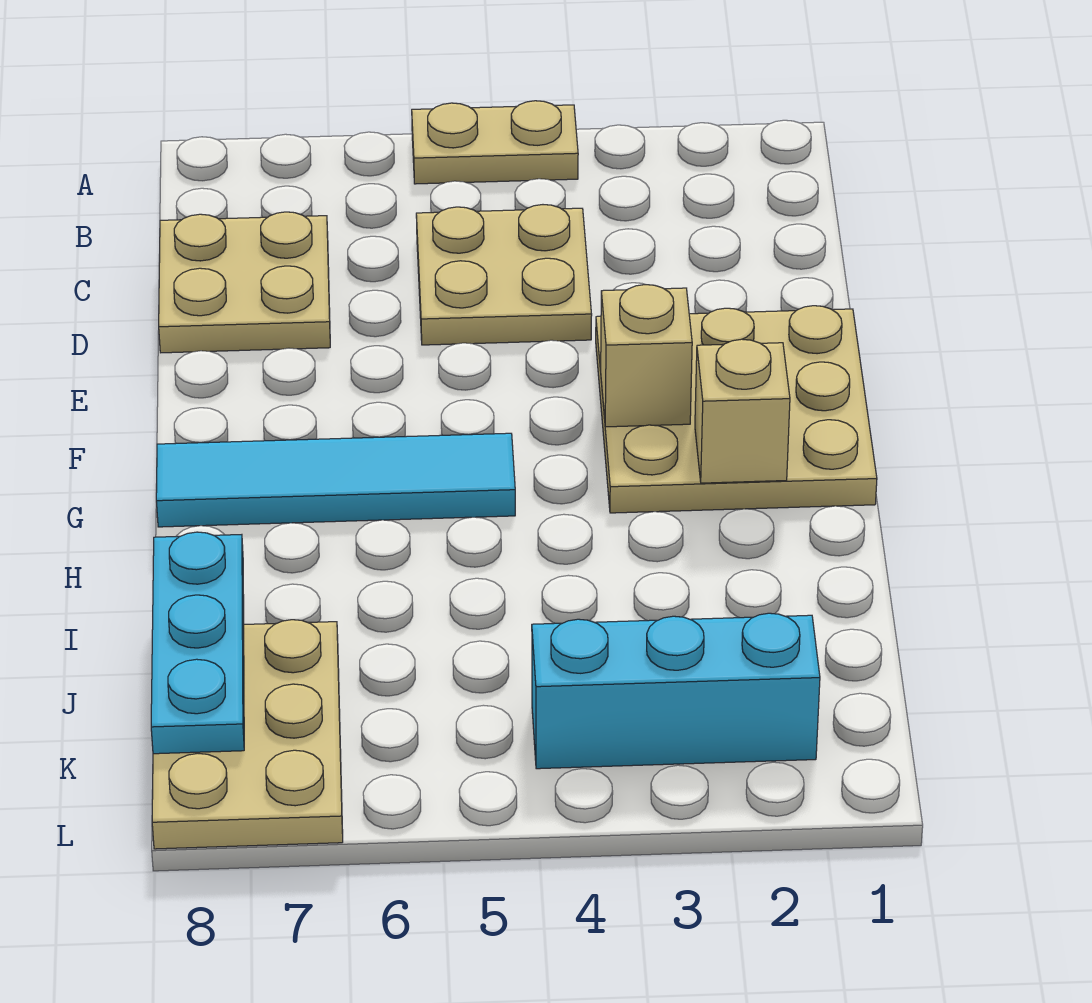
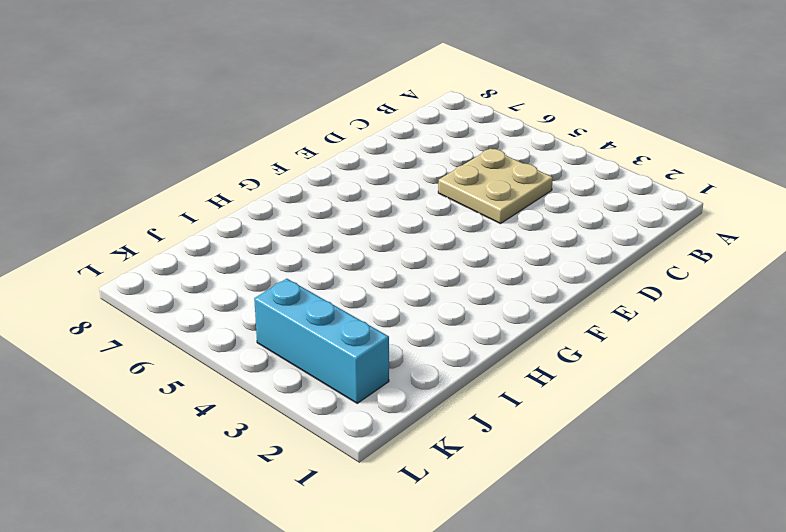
none -> tan plate A4:A5 level 1
none -> tan plate C7:D8 level 1

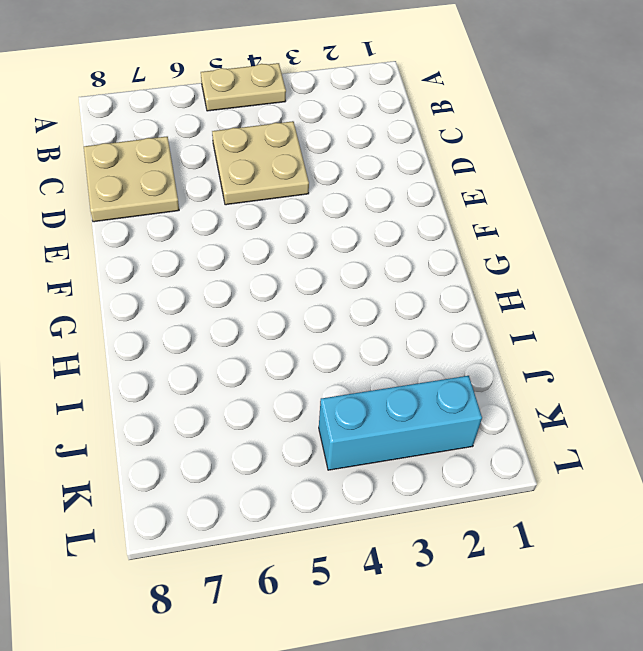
none -> tan plate E1:G3 level 1
none -> cyan tile G5:G8 level 1

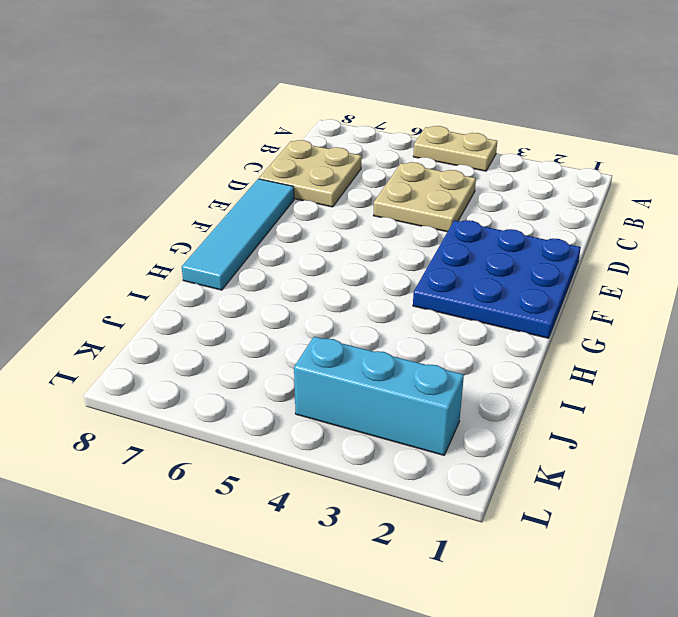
blue plate E1:G3 level 1 -> tan plate E1:G3 level 1
cyan tile E8:H8 level 1 -> cyan tile G5:G8 level 1
none -> tan plate J7:L8 level 1
none -> tan brick F3 level 2

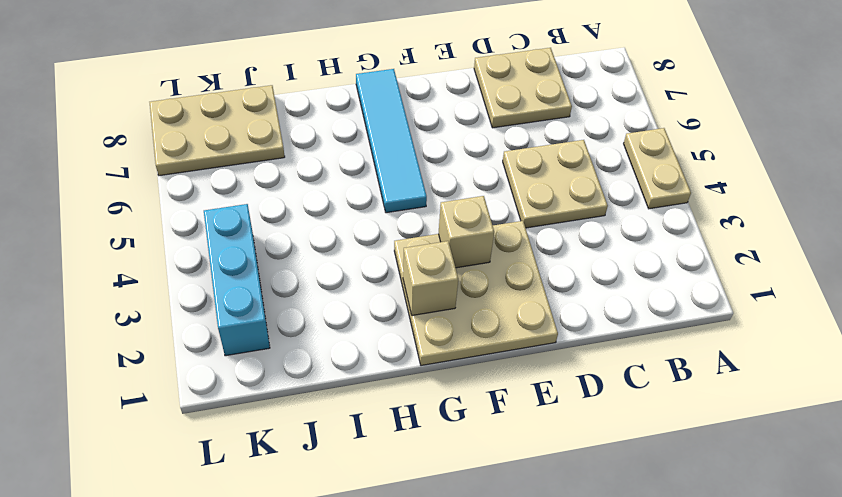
none -> cyan plate I8:K8 level 2

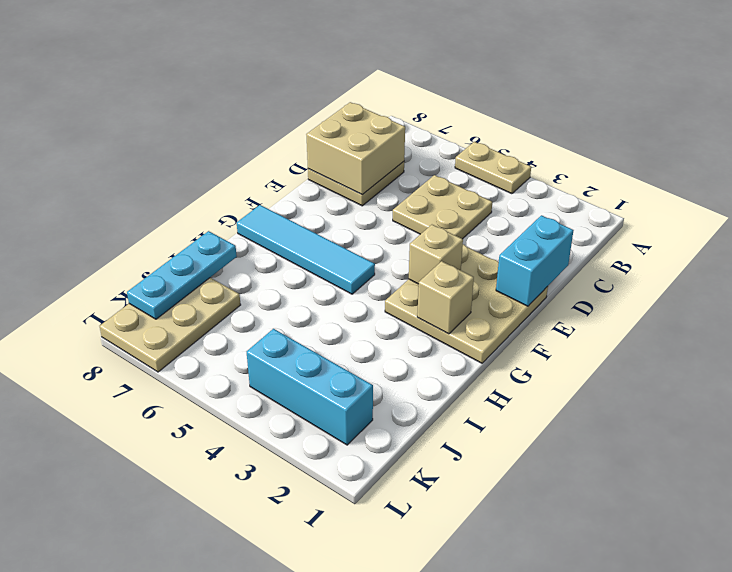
tan brick C7:D8 level 2 -> none
cyan brick D1:E1 level 2 -> none

